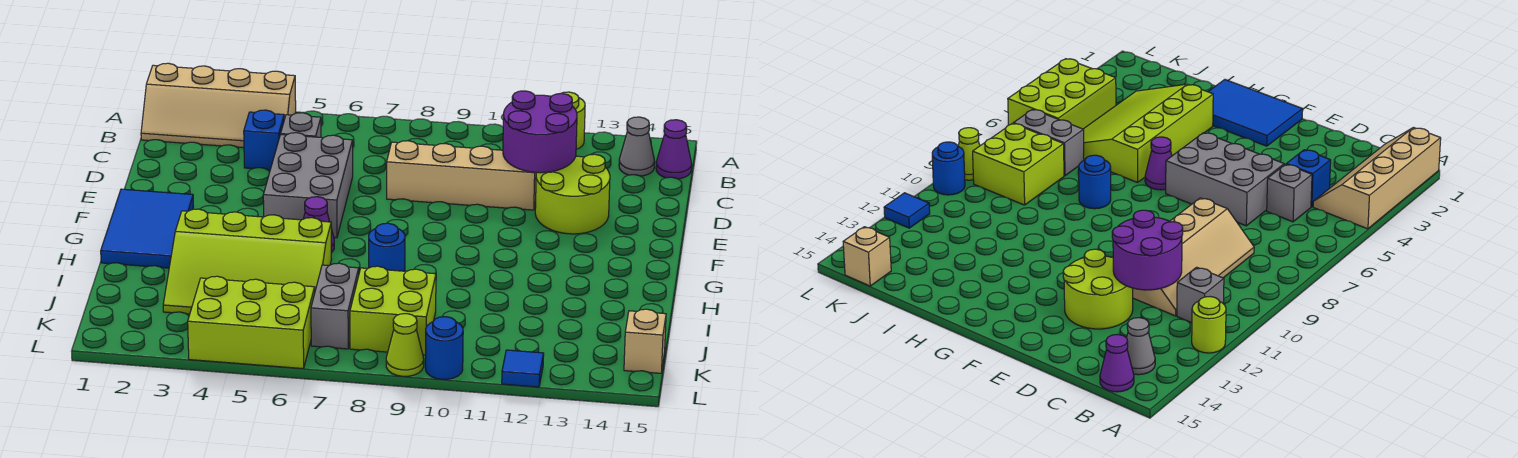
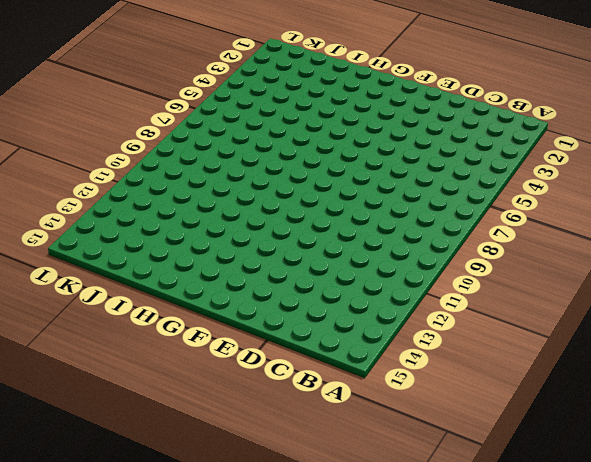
none -> tan slope A1:B4 level 1 top A
none -> lime round brick A12 level 1
none -> grey brick B11 level 1

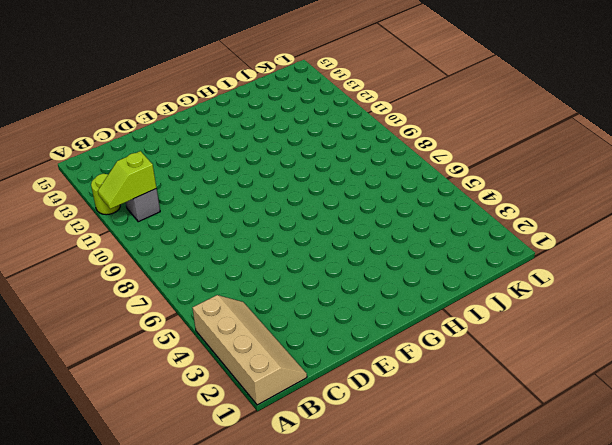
lime slope A11:B11 level 2 top B -> none
none -> grey cone B14 level 1
none -> purple cone B15 level 1
none -> blue brick C4 level 1

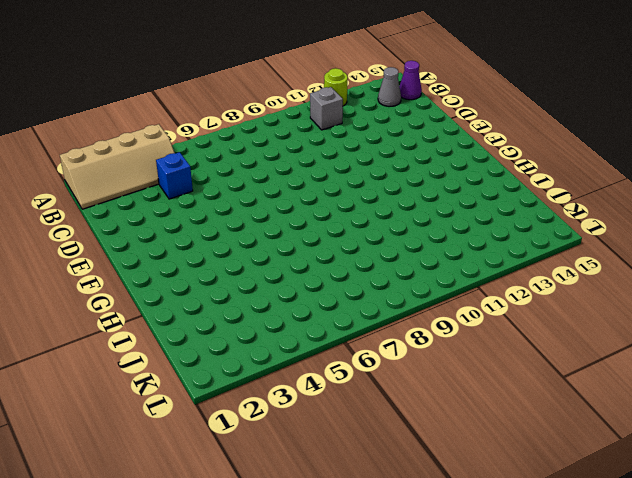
none -> grey brick C5 level 1
none -> tan slope C8:D11 level 1 top D
none -> grey brick D5:F6 level 1

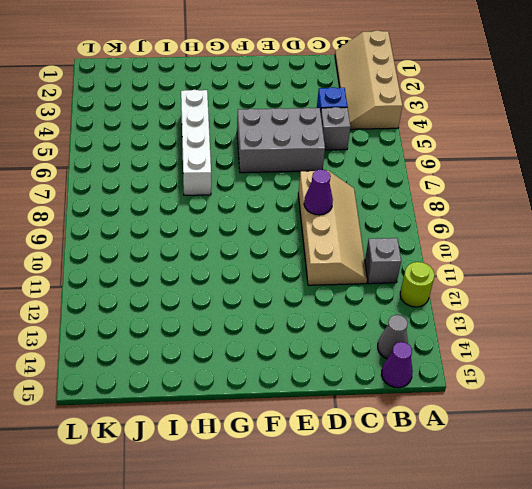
purple cone D9 level 2 -> purple cone G6 level 1
white brick H4:H7 level 1 -> lime slope H3:J6 level 1 top H
none -> lime round brick D12:E13 level 1
none -> blue tile F1:H2 level 1
none -> blue round brick H8 level 1

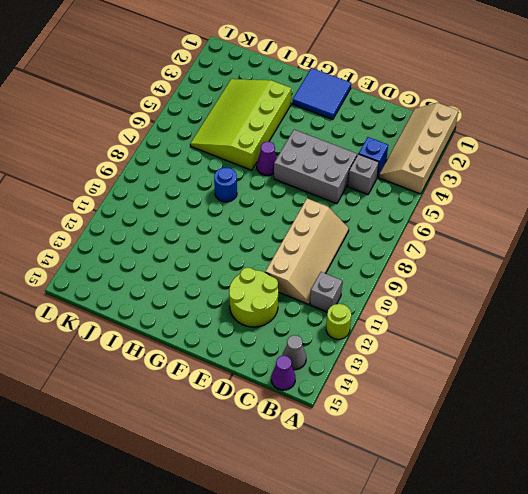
blue tile F1:G2 level 1 -> blue tile F1:H2 level 1
none -> grey brick J7:K7 level 1
none -> lime brick J8:K9 level 1
none -> lime brick K4:L6 level 1

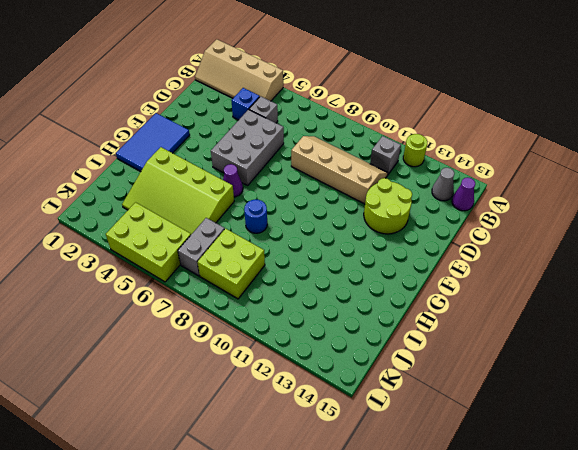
none -> tan brick K15 level 1
none -> lime cone L9 level 1
none -> blue round brick L10 level 1

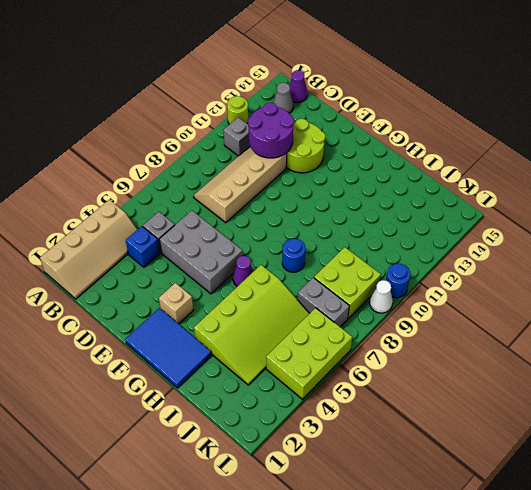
tan brick F3 level 1 -> tan brick K15 level 1
white cone L9 level 1 -> lime cone L9 level 1
none -> blue tile L12 level 1

